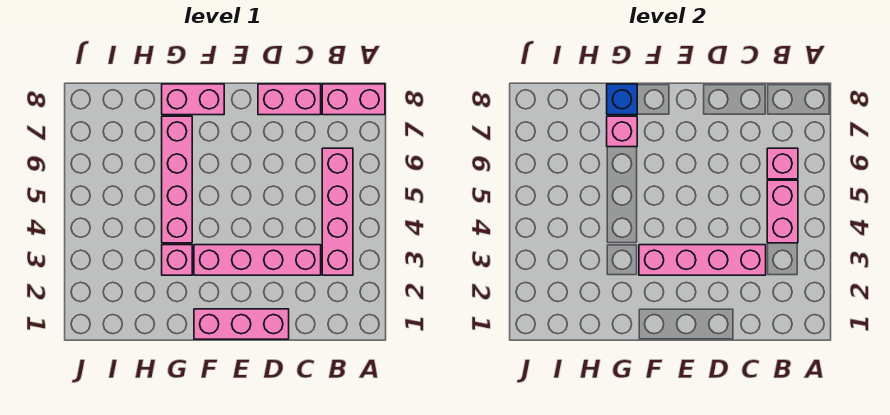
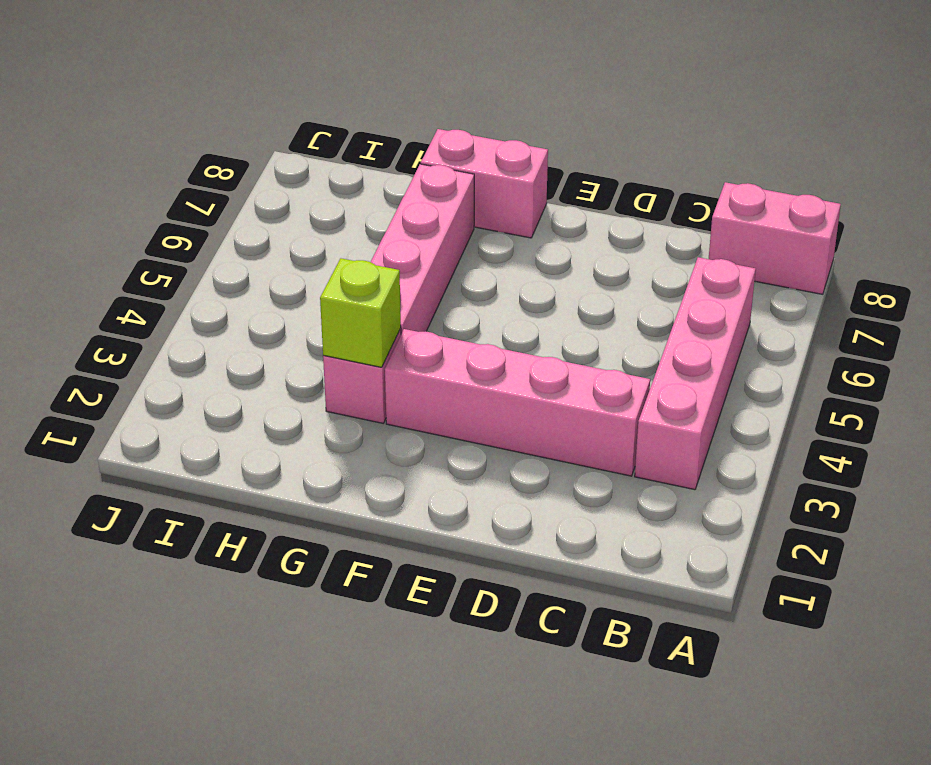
lime brick G3 level 2 -> none
none -> pink brick C8:D8 level 1
none -> pink brick D1:F1 level 1
none -> pink brick B4:B5 level 2

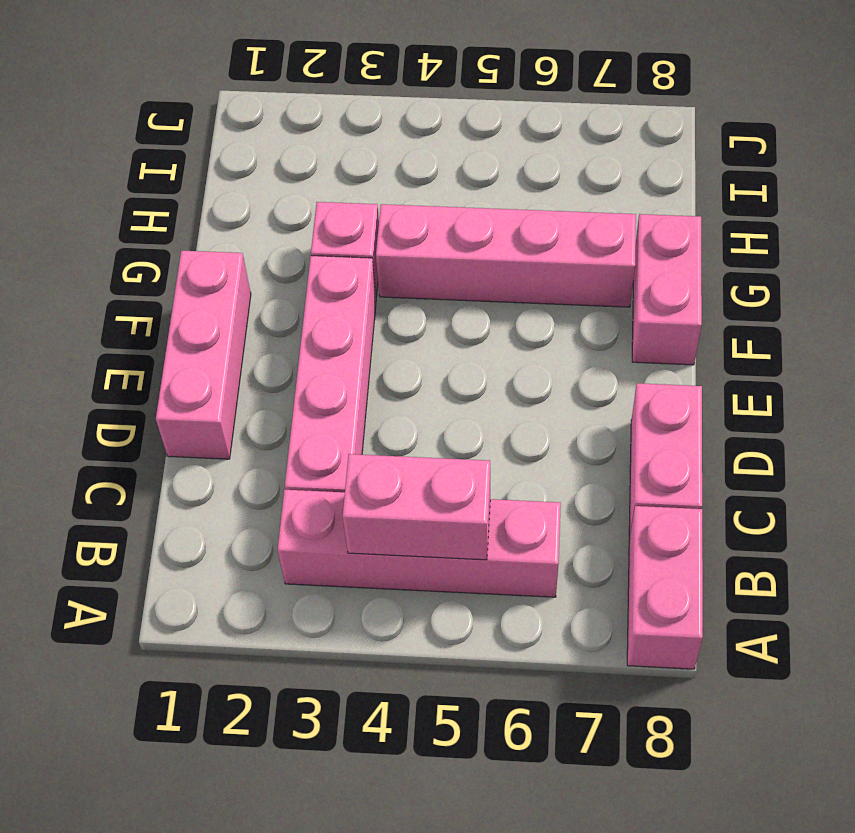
none -> pink brick B6 level 2
none -> pink brick C3:F3 level 2
none -> pink brick G7 level 2

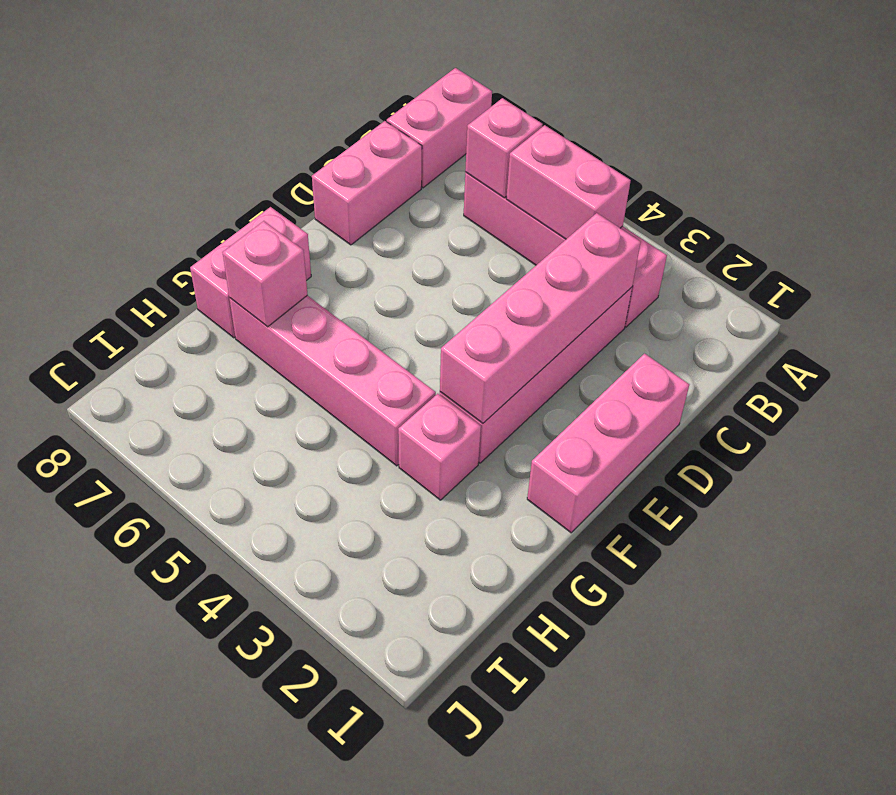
none -> blue brick G8 level 2

